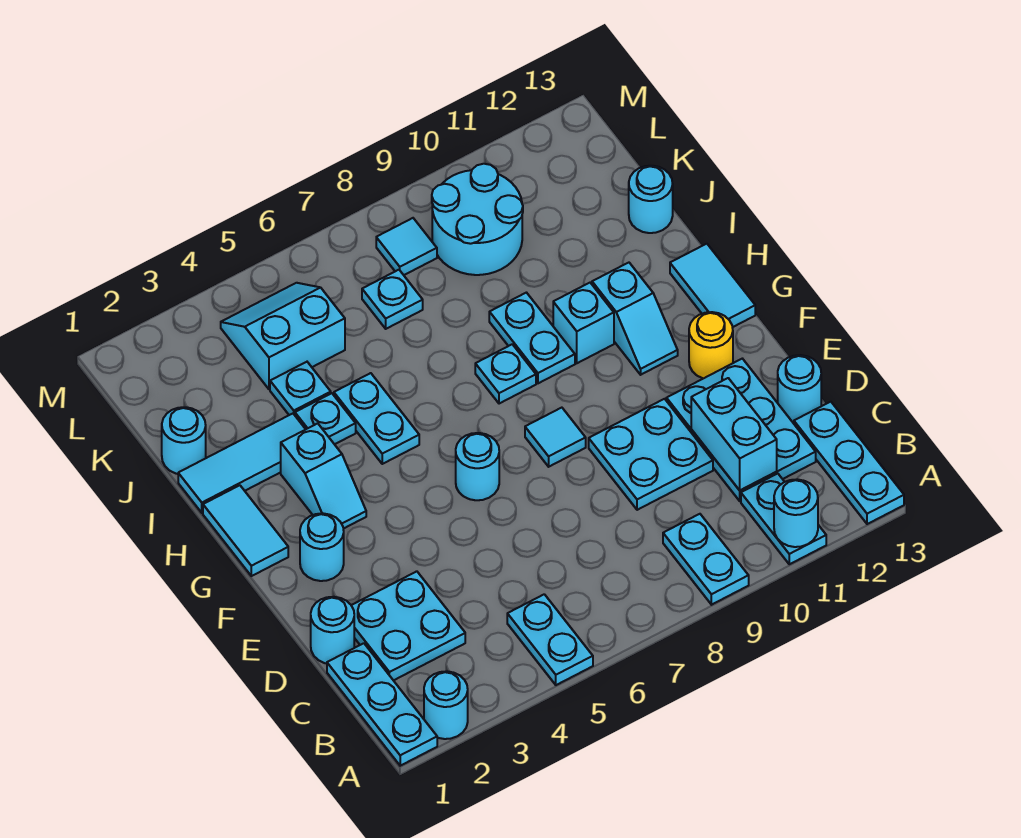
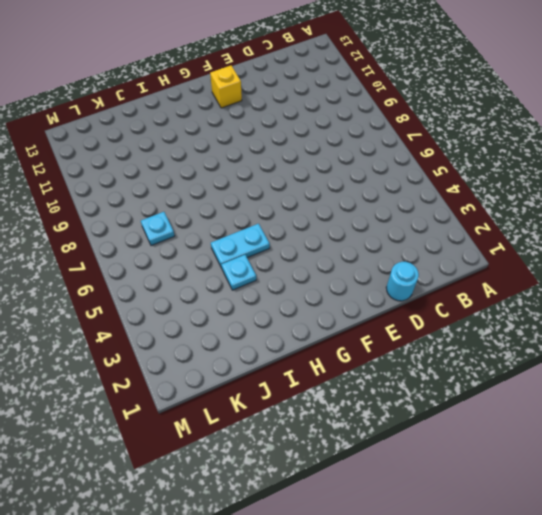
yellow brick F12 level 1 -> yellow round brick F12 level 1
none -> cyan plate A1:C1 level 1
none -> cyan round brick A2 level 1
none -> cyan plate A5:B5 level 1
none -> cyan plate A9:B9 level 1

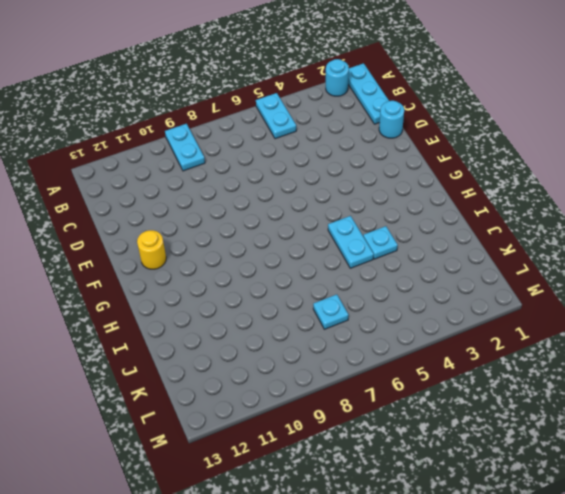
none -> cyan plate A11:B11 level 1
none -> cyan plate A13:C13 level 1
none -> cyan plate C2:D3 level 1
none -> cyan plate C11:E12 level 1

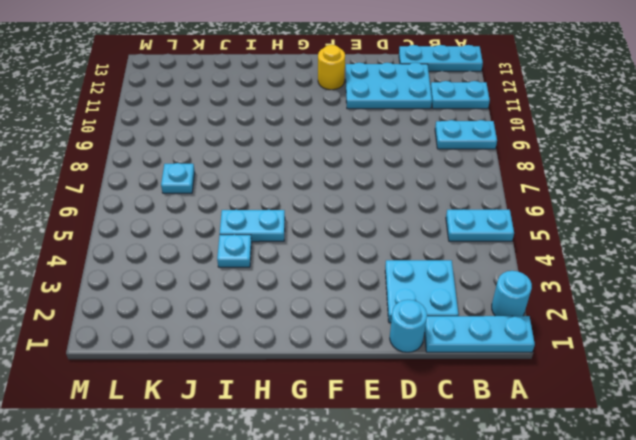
none -> cyan plate D9:E10 level 1
none -> cyan round brick D13 level 1
none -> cyan round brick F2 level 1
none -> cyan round brick F6 level 1

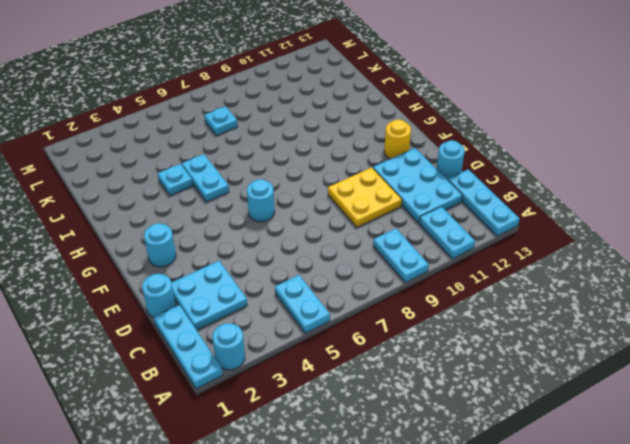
yellow plate D9:E10 level 1 -> cyan plate D9:E10 level 1
none -> cyan tile F8 level 1
none -> cyan tile G1:H1 level 1
none -> cyan slope G3:H3 level 1 top H
none -> cyan slope G11:H11 level 1 top H

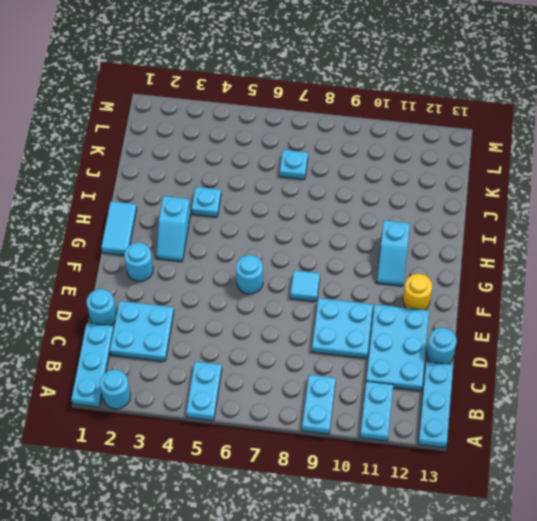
none -> cyan tile G13:H13 level 1
none -> cyan plate H5:I5 level 1
none -> cyan plate H8 level 1
none -> cyan plate H9:I9 level 1

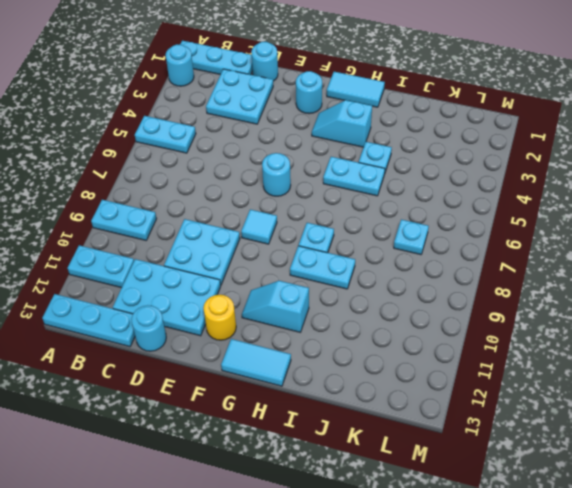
none -> cyan brick H10 level 1
none -> cyan tile I1:I3 level 1
none -> cyan round brick J1 level 1
none -> cyan plate J4 level 1

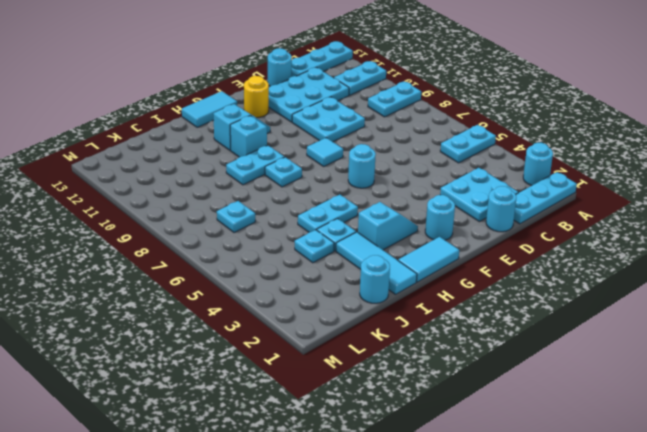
none -> cyan round brick J13 level 1
none -> cyan slope K4:L5 level 1 top K
none -> cyan round brick K9:L10 level 1
none -> cyan tile L8 level 1

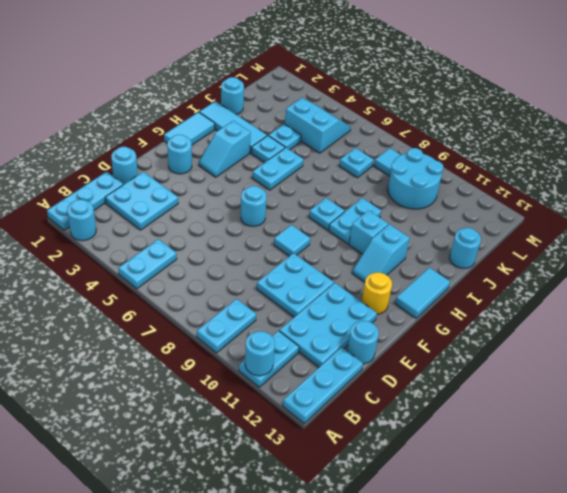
none -> cyan brick C11:D11 level 2

